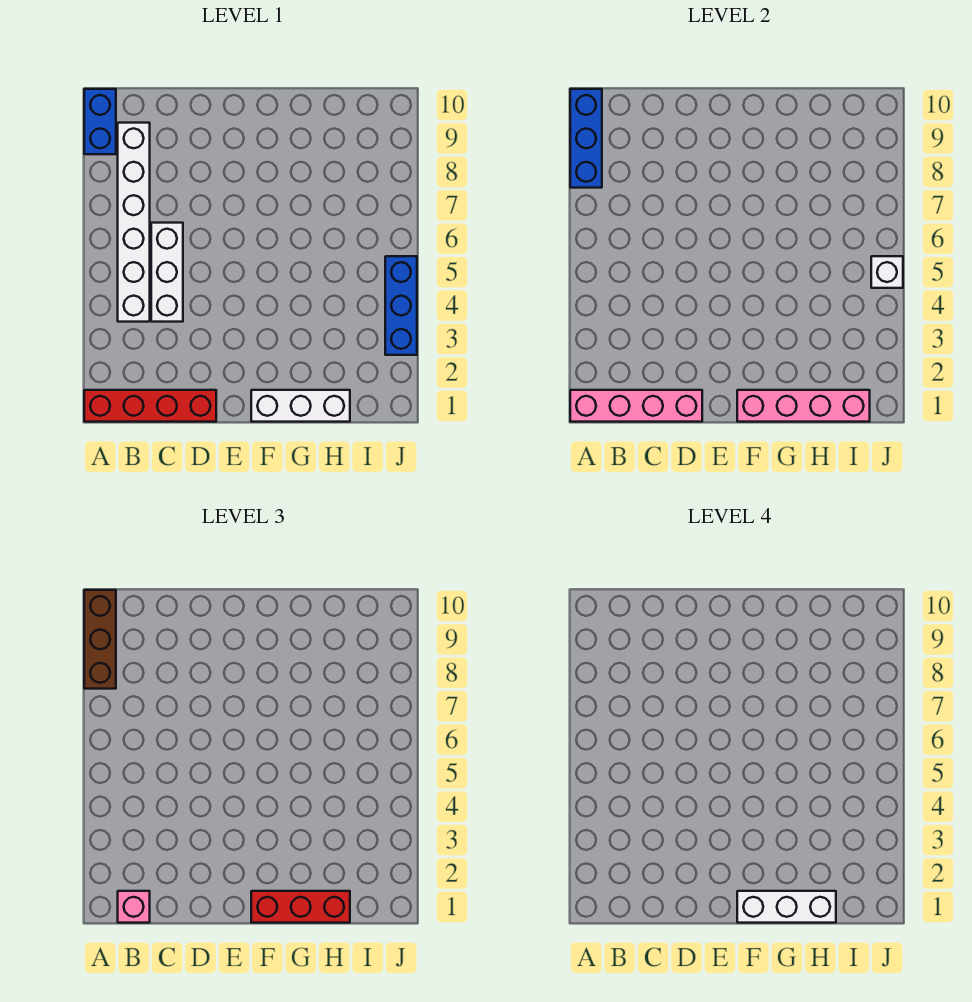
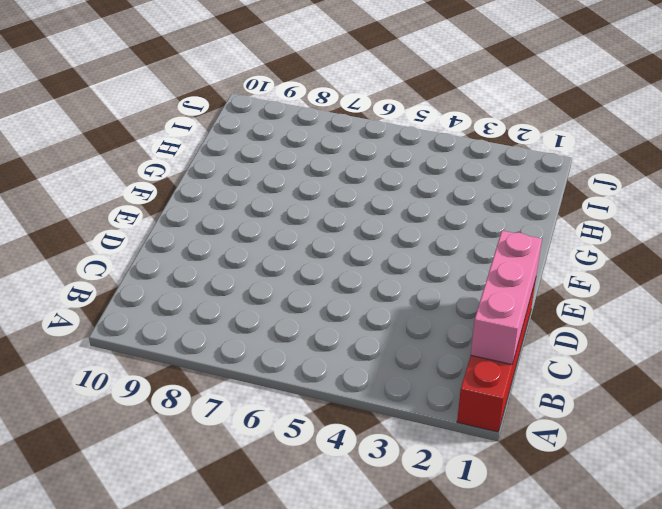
pink brick B1:D1 level 2 -> pink brick A1:D1 level 2
none -> blue brick A9:A10 level 1
none -> white brick B4:B9 level 1
none -> white brick C4:C6 level 1

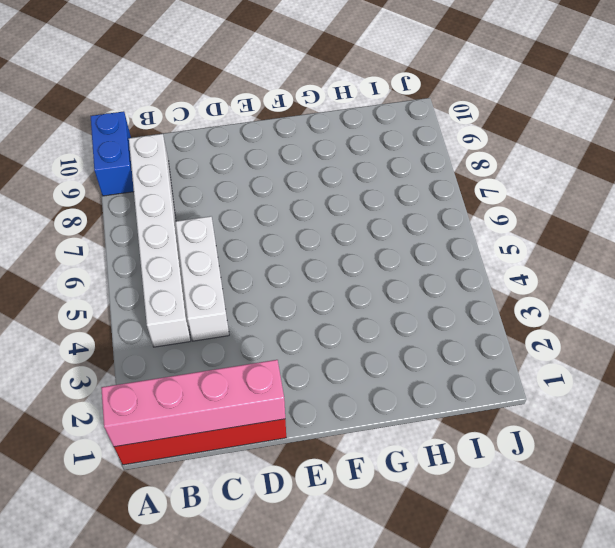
none -> white brick F1:H1 level 1
none -> blue brick J3:J5 level 1
none -> blue brick A8:A10 level 2

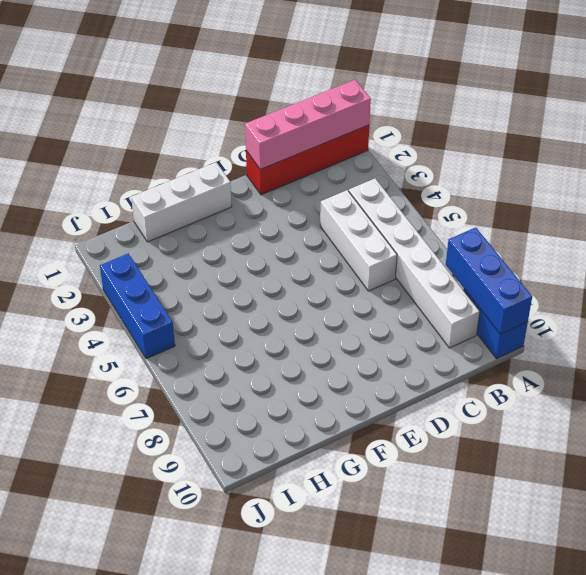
none -> pink brick F1:I1 level 2
none -> white brick J5 level 2
none -> brown brick A8:A10 level 3

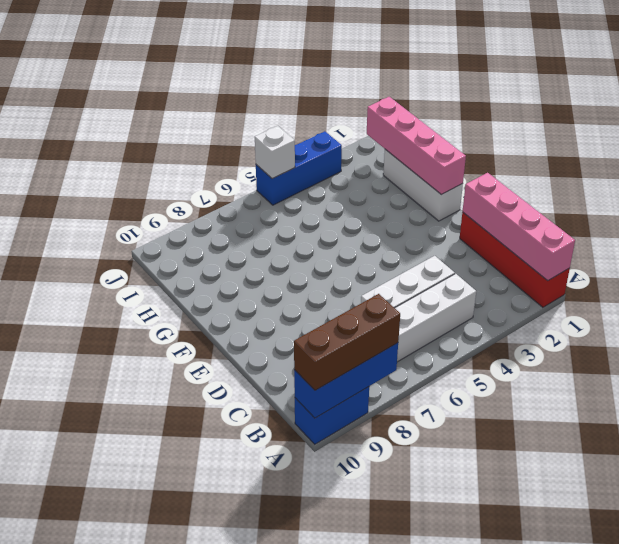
none -> pink brick B1 level 3
none -> red brick F1:H1 level 3
none -> white brick F1:H1 level 4

